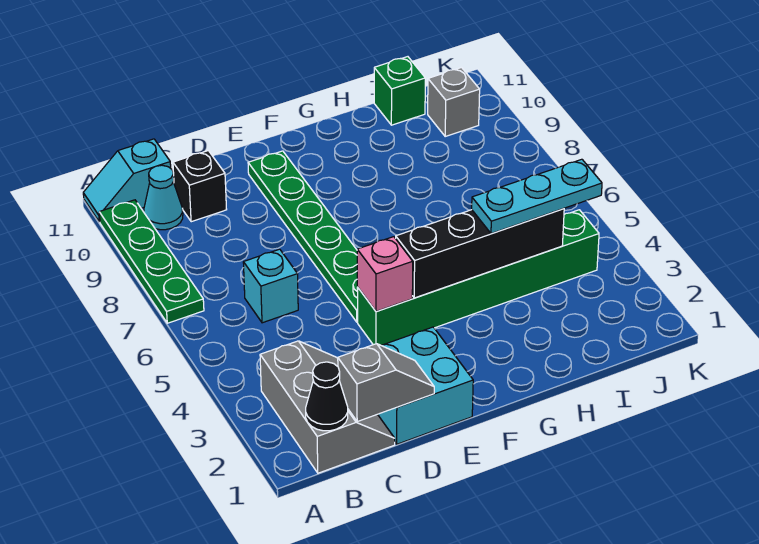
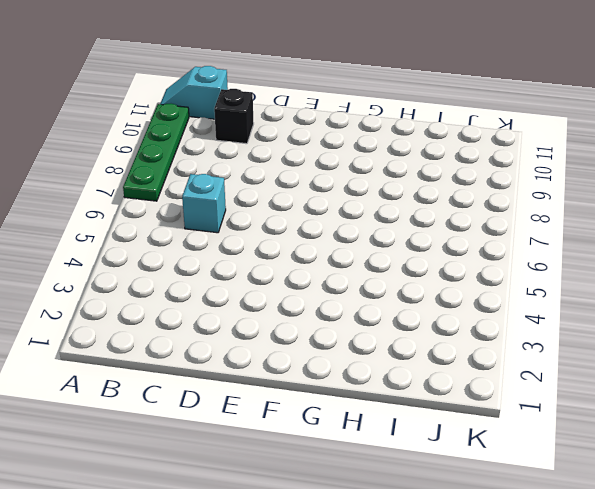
none -> grey slope B1:C3 level 1 top B
none -> cyan cone B10 level 1
none -> cyan brick D1:E2 level 1

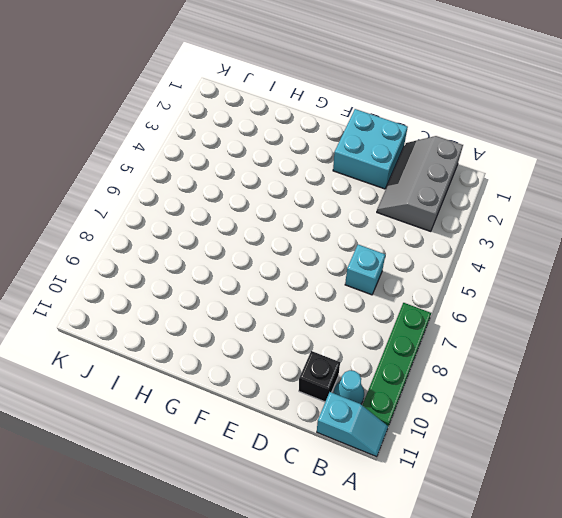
none -> green brick E4:J4 level 1
none -> green plate E5:E10 level 1
none -> green brick I11 level 1

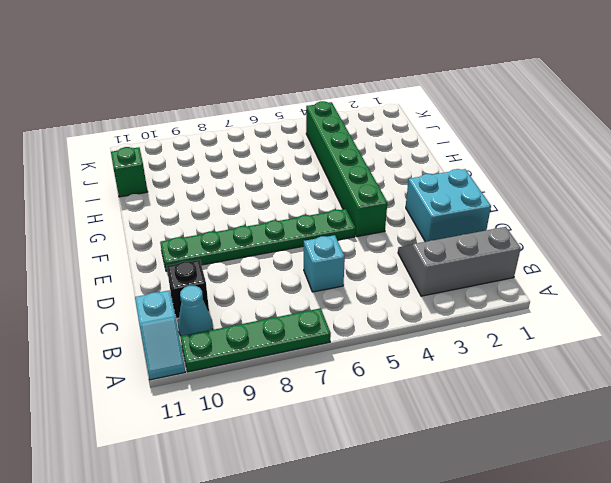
none -> grey brick J10 level 1
none -> black cone B1 level 2
none -> grey slope C1:D1 level 2 top C

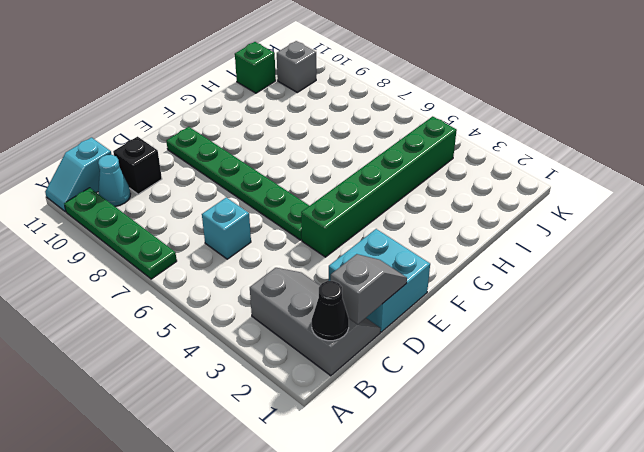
none -> pink brick E4 level 2
none -> black brick F4:I4 level 2
none -> cyan plate H4:J4 level 3

